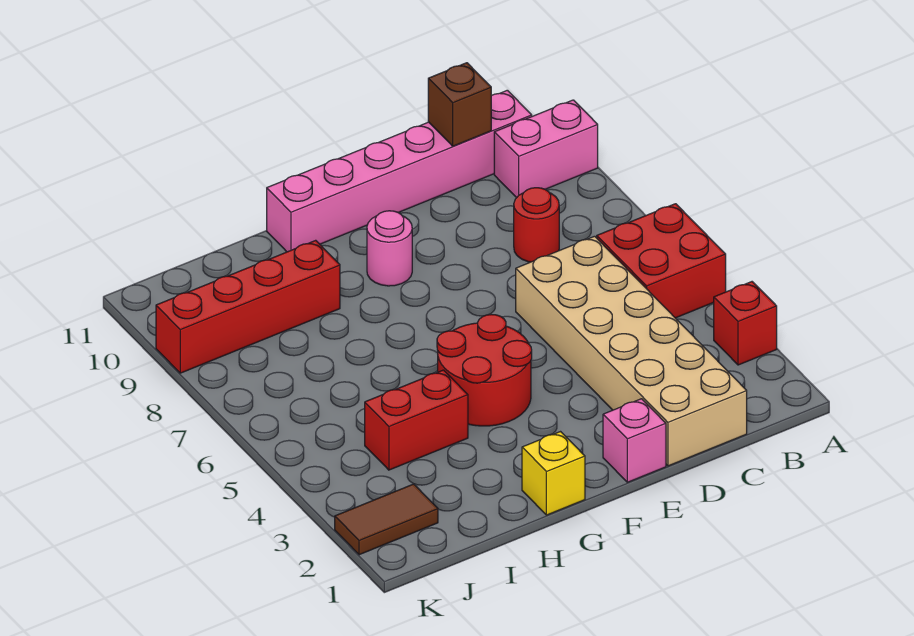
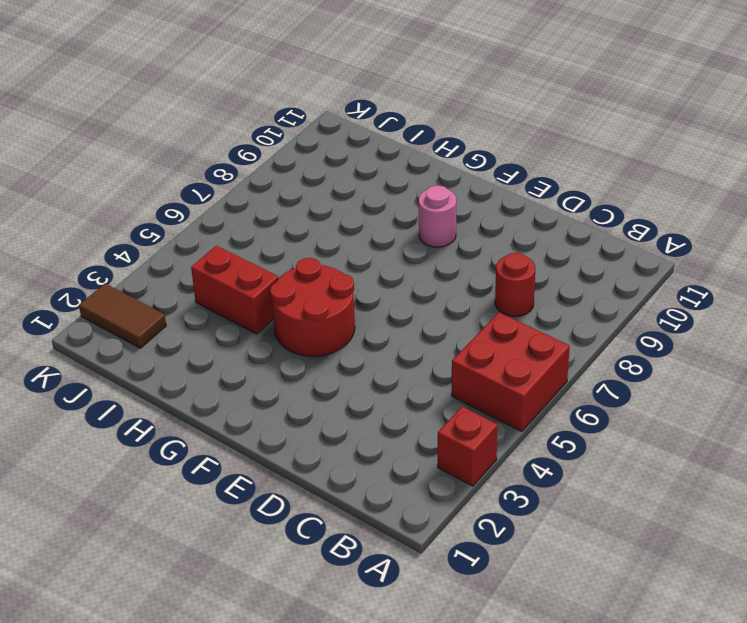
none -> pink brick A10:B10 level 1
none -> pink brick B11:G11 level 1
none -> tan brick C1:D6 level 1

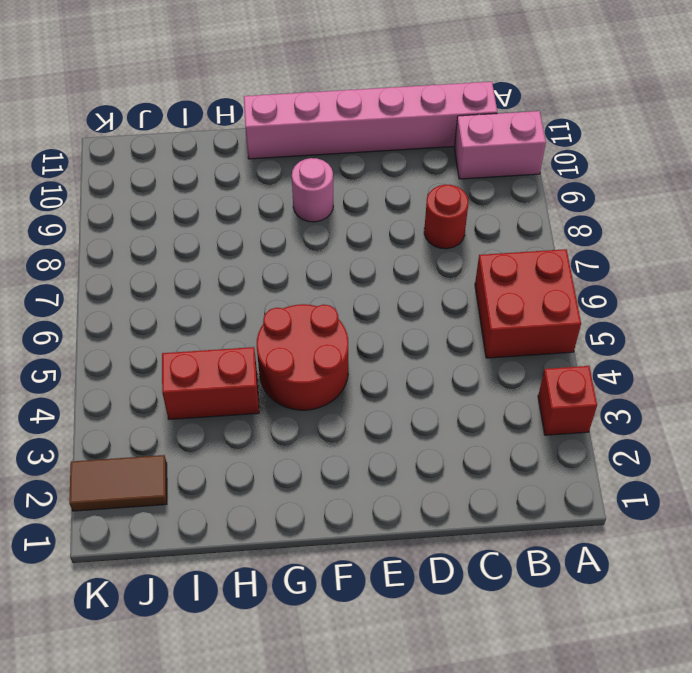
none -> tan brick C1:D6 level 1
none -> pink brick E1 level 1
none -> yellow brick G1 level 1

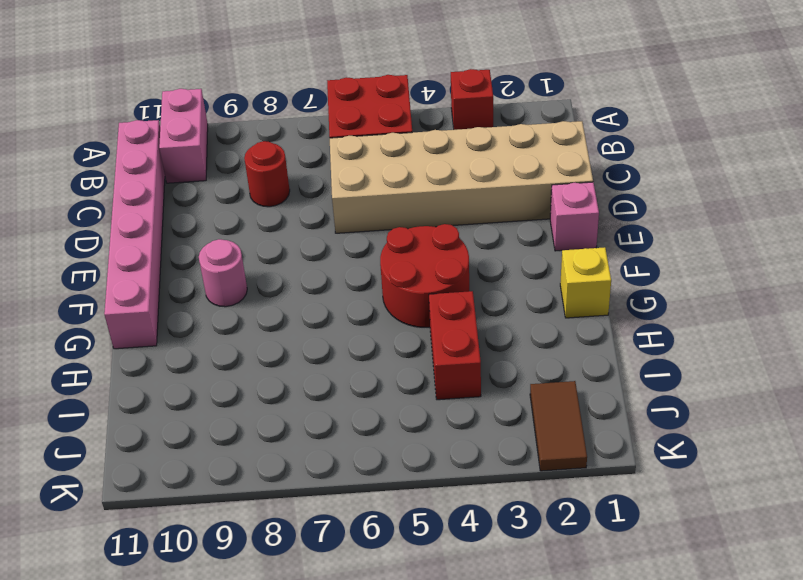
none -> red brick H9:K9 level 1
none -> brown brick C11 level 2

